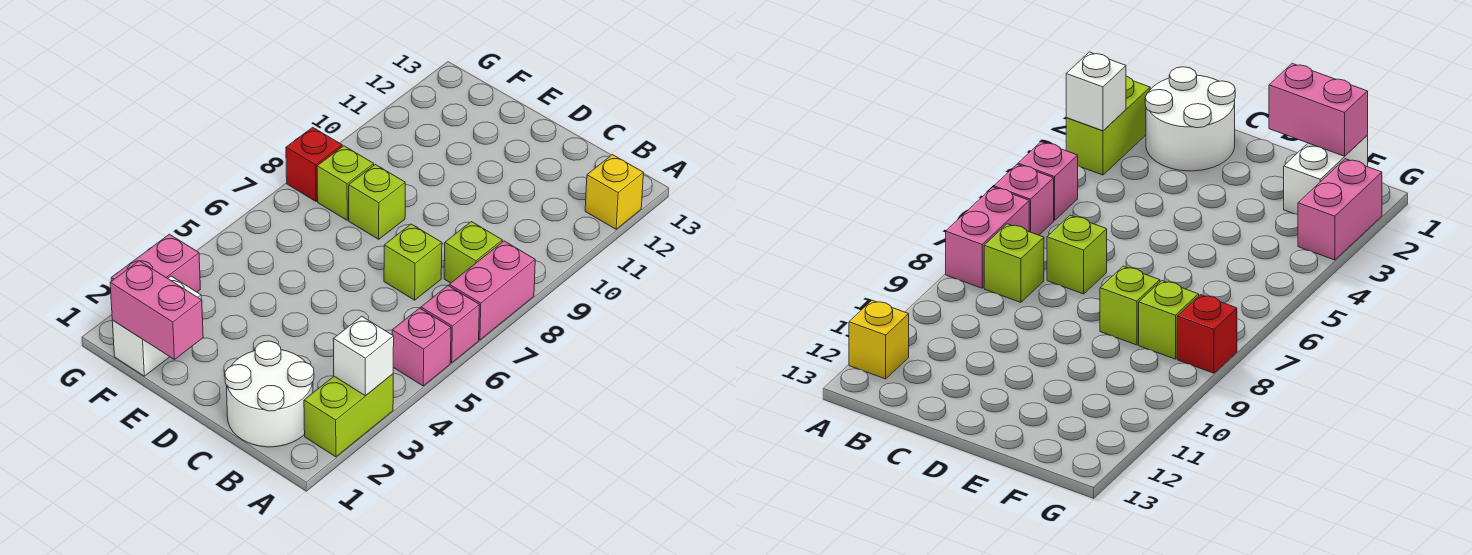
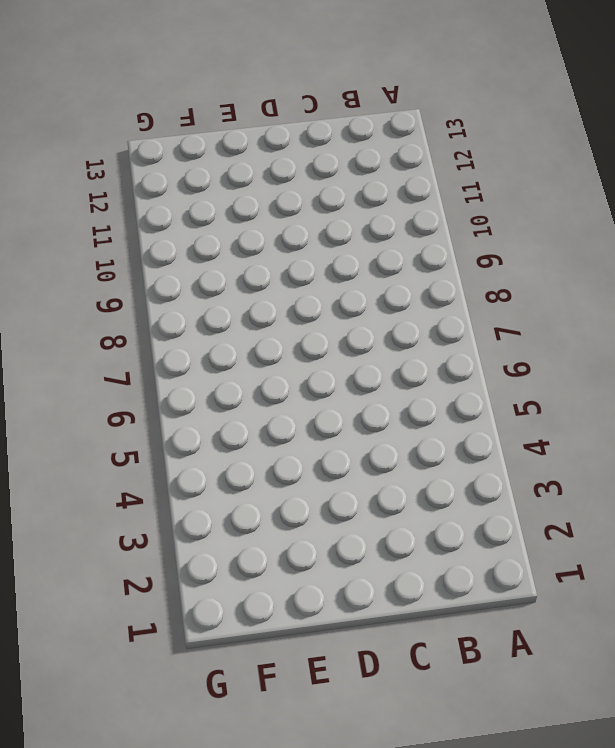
none -> lime brick A2:A3 level 1
none -> pink brick A5 level 1
none -> pink brick A6 level 1

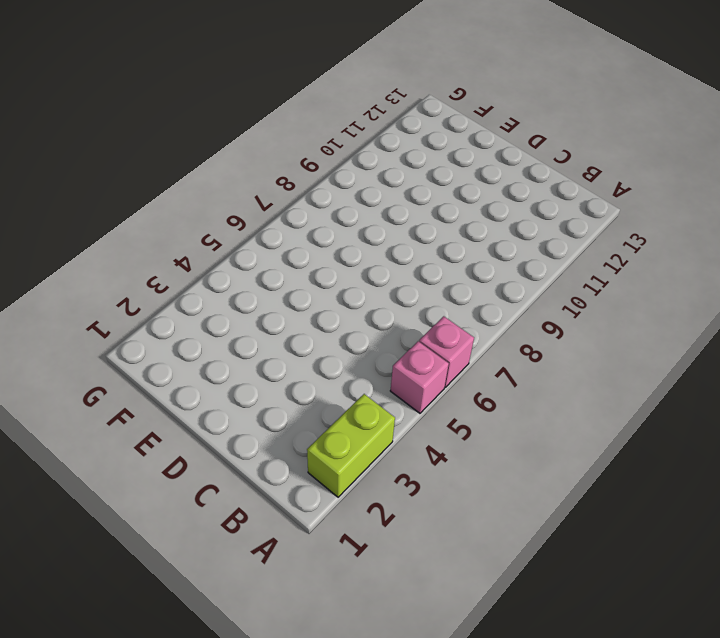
none -> pink brick A7:A8 level 1
none -> yellow brick A12 level 1
none -> white round brick B1:C2 level 1

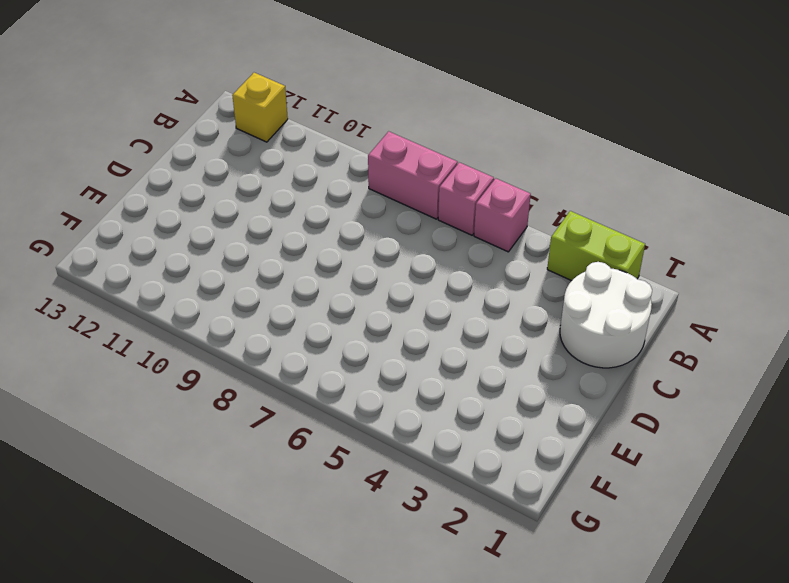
none -> lime brick B8 level 1
none -> lime brick C7 level 1
none -> lime brick E8 level 1

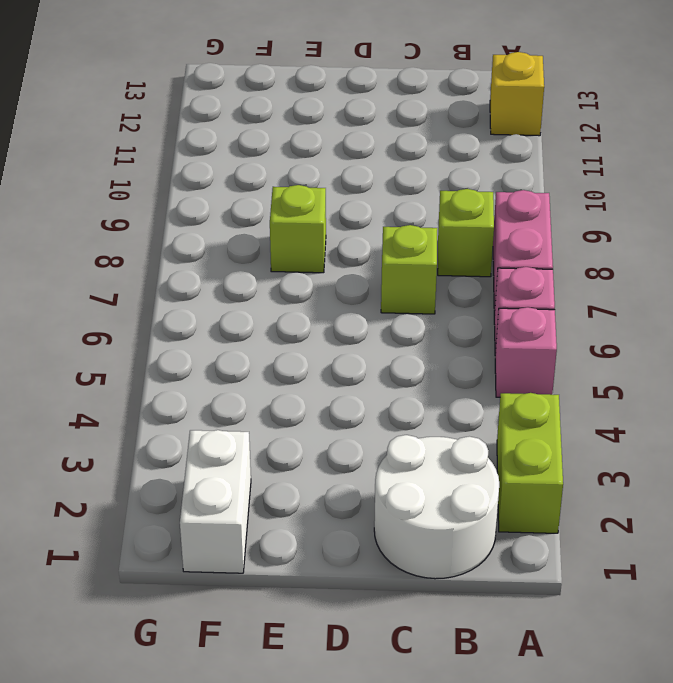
none -> lime brick F8 level 1
none -> pink brick G2:G3 level 1
none -> red brick G8 level 1

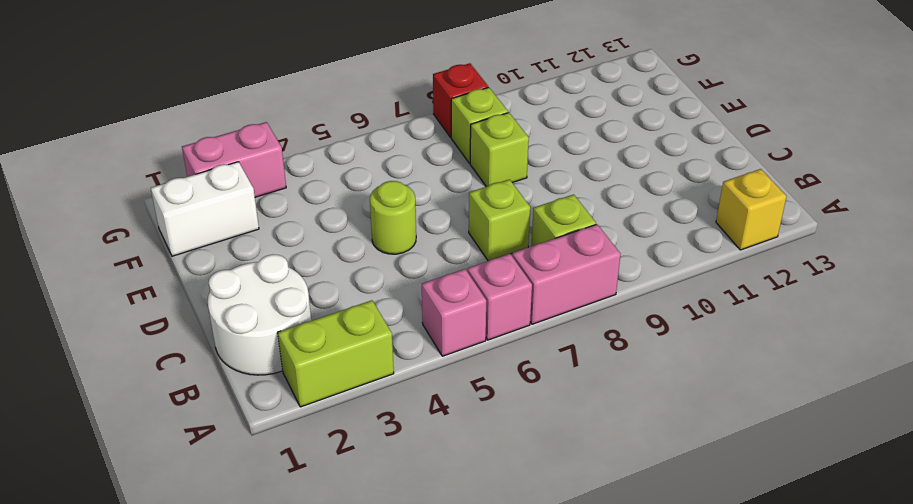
lime round brick D5 level 1 -> none
none -> white brick A3 level 2
none -> pink brick E1:F1 level 2

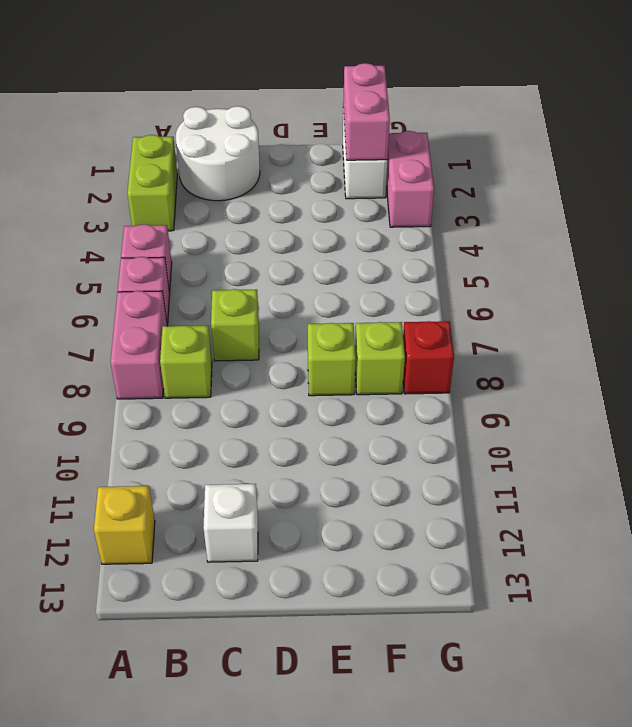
white brick C12 level 1 -> white brick A3 level 2
pink brick F1:F2 level 2 -> pink brick E1:F1 level 2

